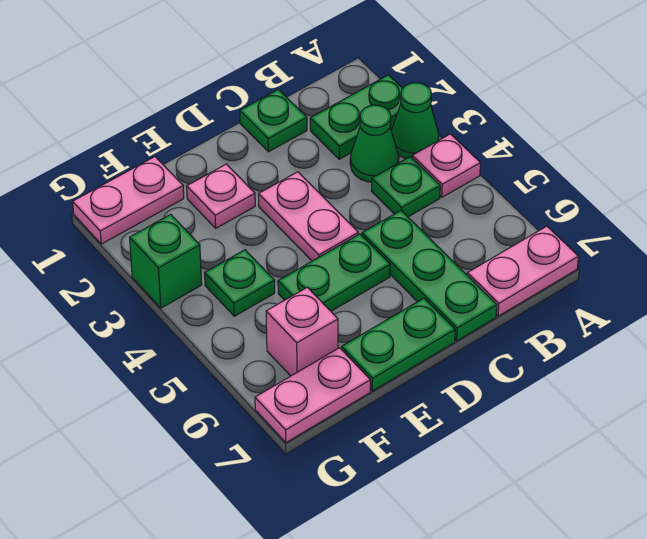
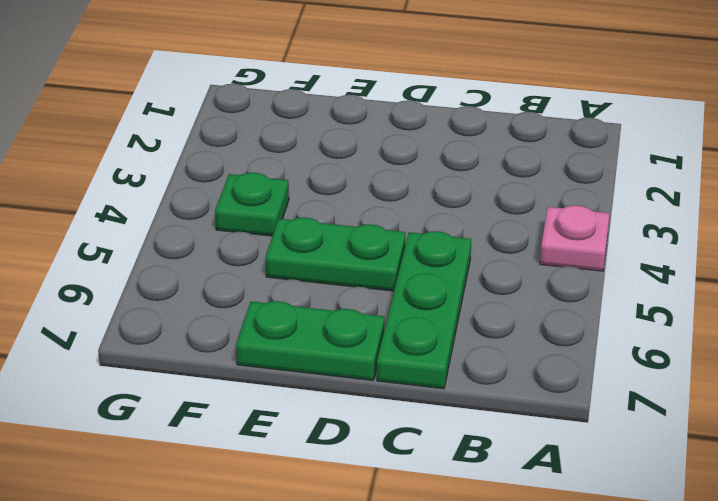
none -> green plate A2:B2 level 1
none -> green cone A3 level 1
none -> pink plate A7:B7 level 1

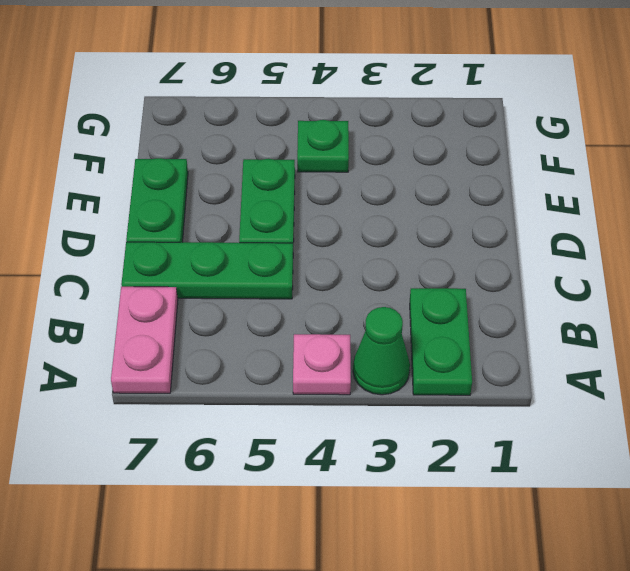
none -> green cone B3 level 1
none -> green plate B4 level 1
none -> green plate C1 level 1

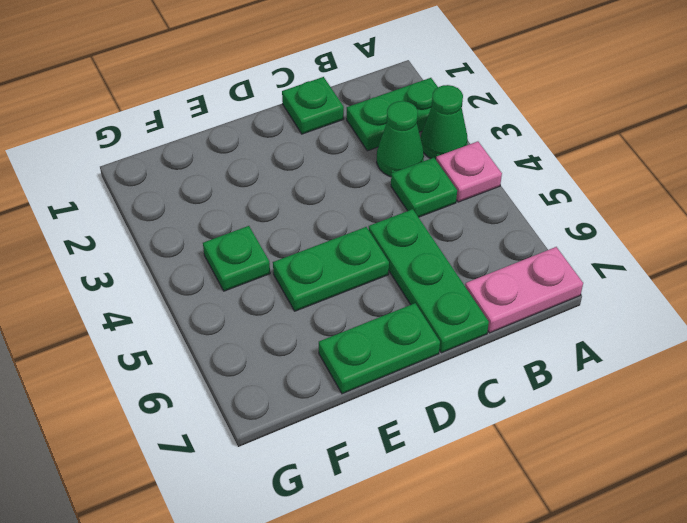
none -> pink plate D3:D4 level 1
none -> pink plate E2 level 1
none -> pink plate F1:G1 level 1

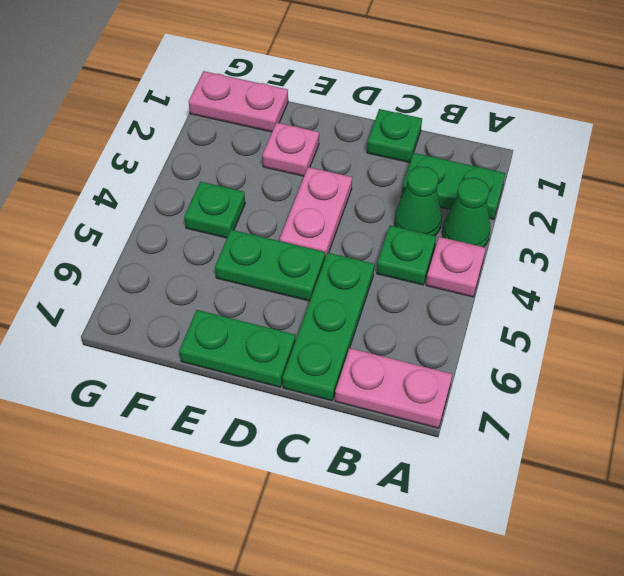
none -> pink brick F6 level 1
none -> pink plate F7:G7 level 1
none -> green brick G3 level 1

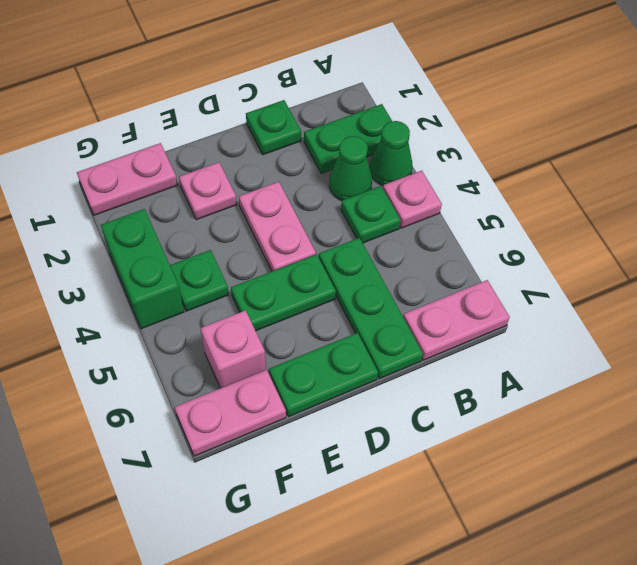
green brick G3:G4 level 1 -> green brick G3 level 1

